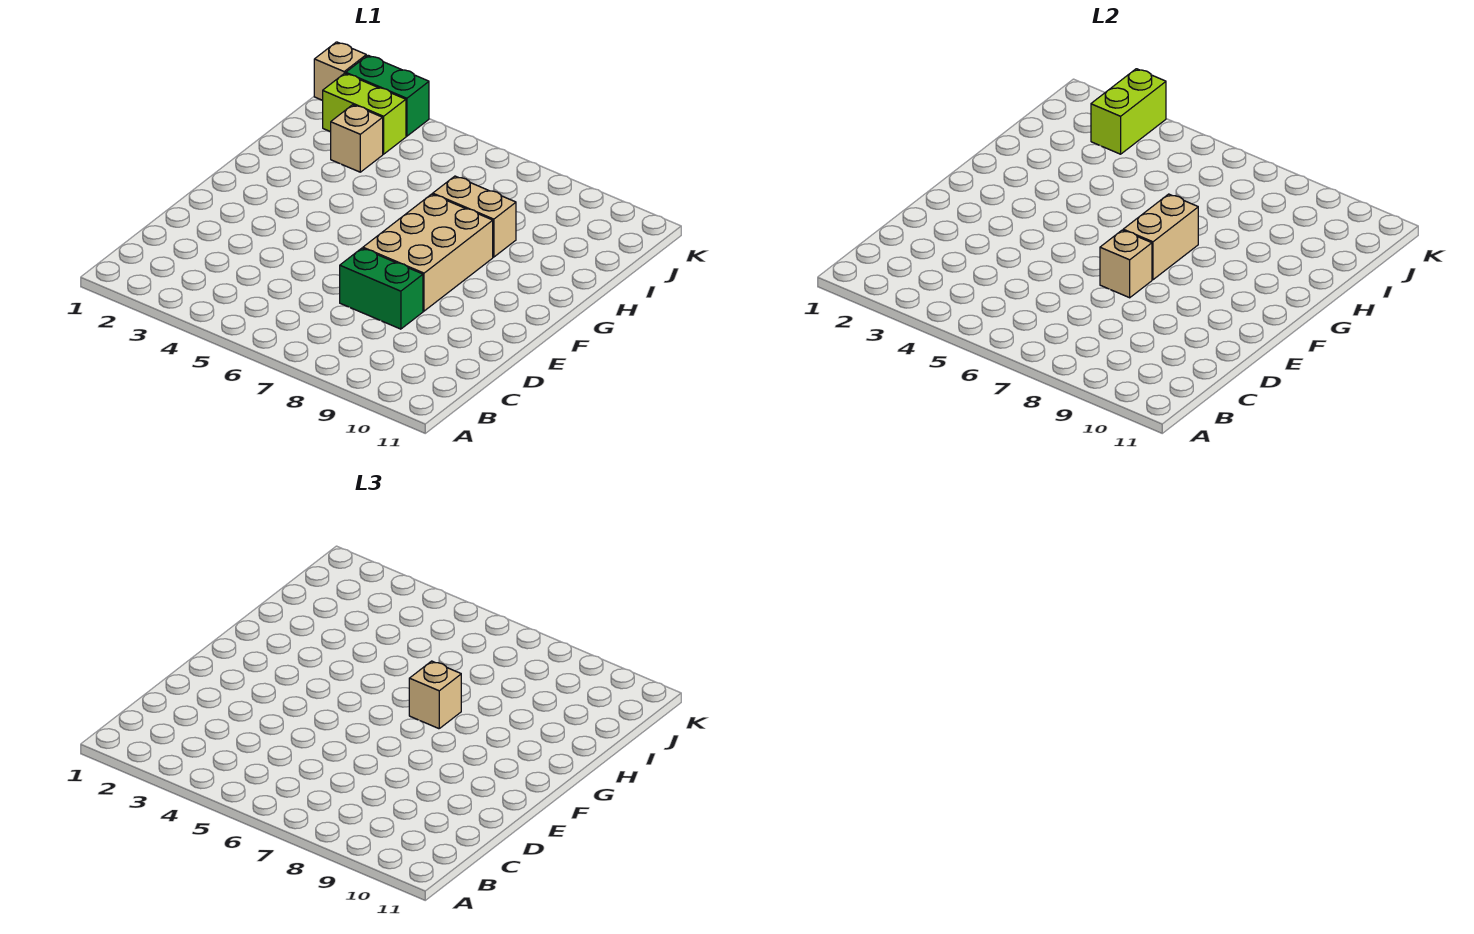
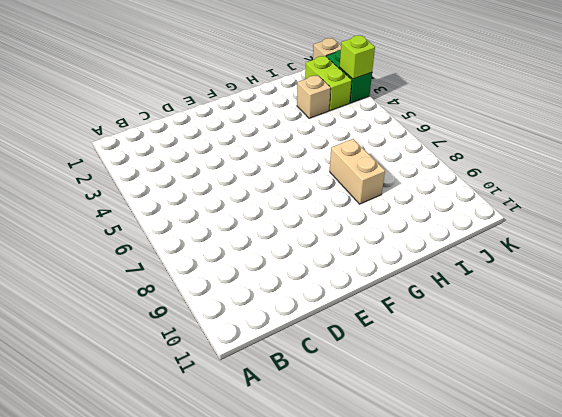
lime brick K3 level 2 -> lime brick J3:K3 level 2
none -> green brick D7:D8 level 1
none -> tan brick E7:G8 level 1

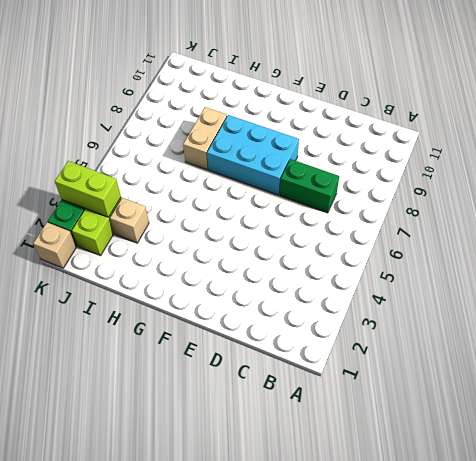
green brick C7:D7 level 1 -> green brick D7:D8 level 1
cyan brick E7:G8 level 1 -> tan brick E7:G8 level 1
none -> tan brick E7 level 2
none -> tan brick F7:G7 level 2

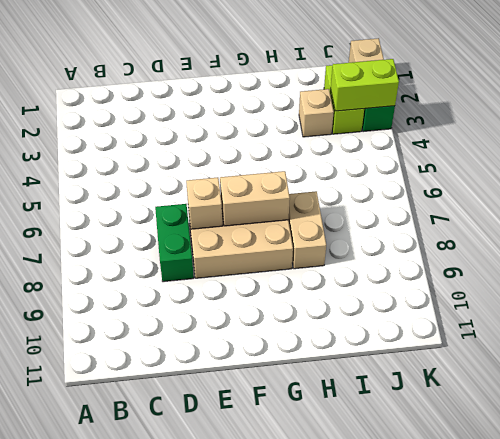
none -> tan brick G7 level 3

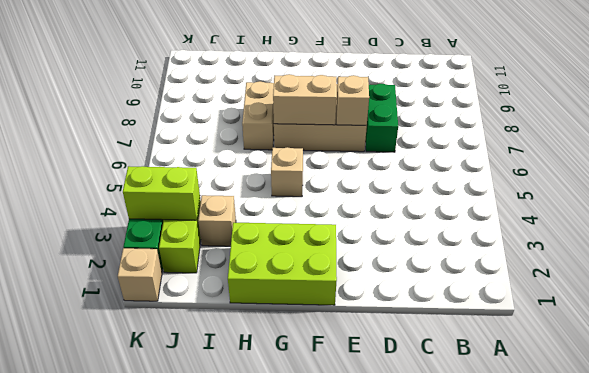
lime brick F1:H2 level 1 -> none
tan brick G5 level 1 -> tan brick G7 level 3

